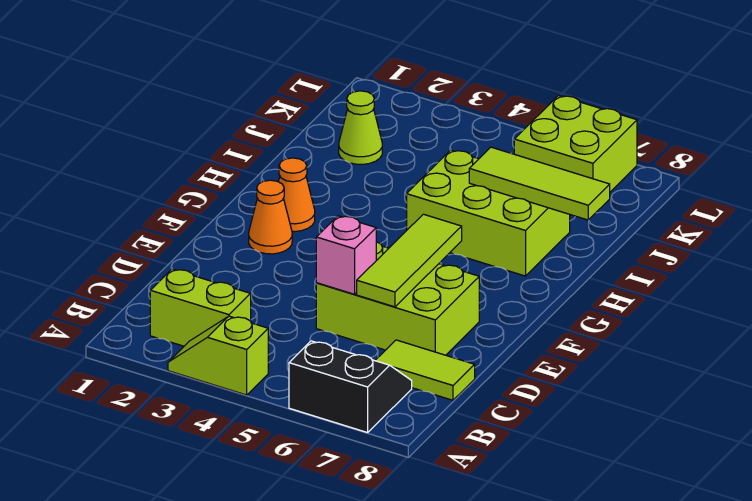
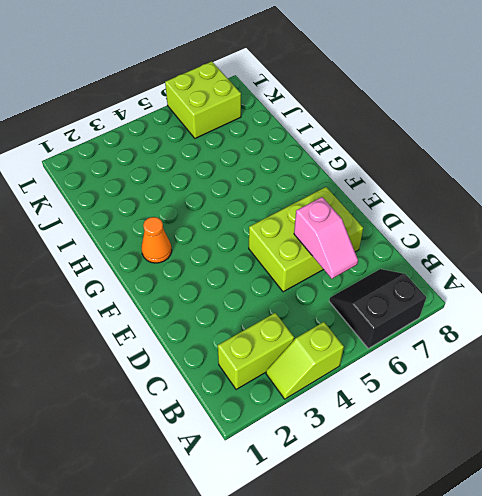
pink slope C6:D6 level 2 top D -> lime tile D6:F6 level 2
none -> lime tile C7:C8 level 1
none -> orange cone F2 level 1
none -> lime brick H5:I7 level 1

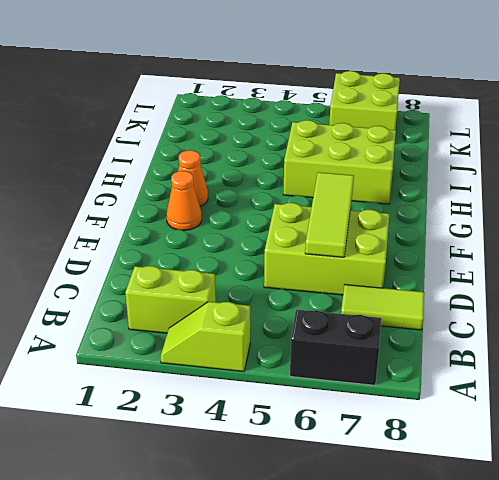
none -> lime cone J2 level 1
none -> pink brick D5 level 2
none -> lime tile I6:I8 level 2

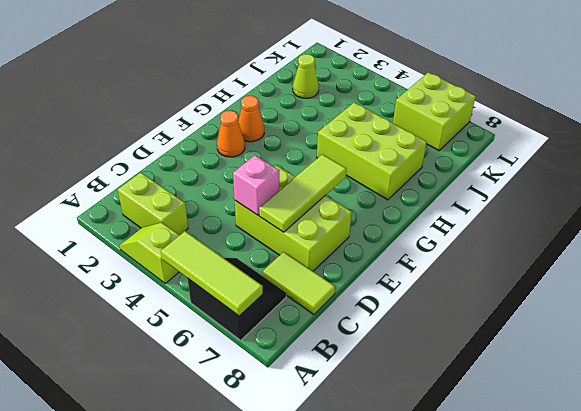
lime tile A5:A7 level 2 -> lime tile I6:I8 level 2

